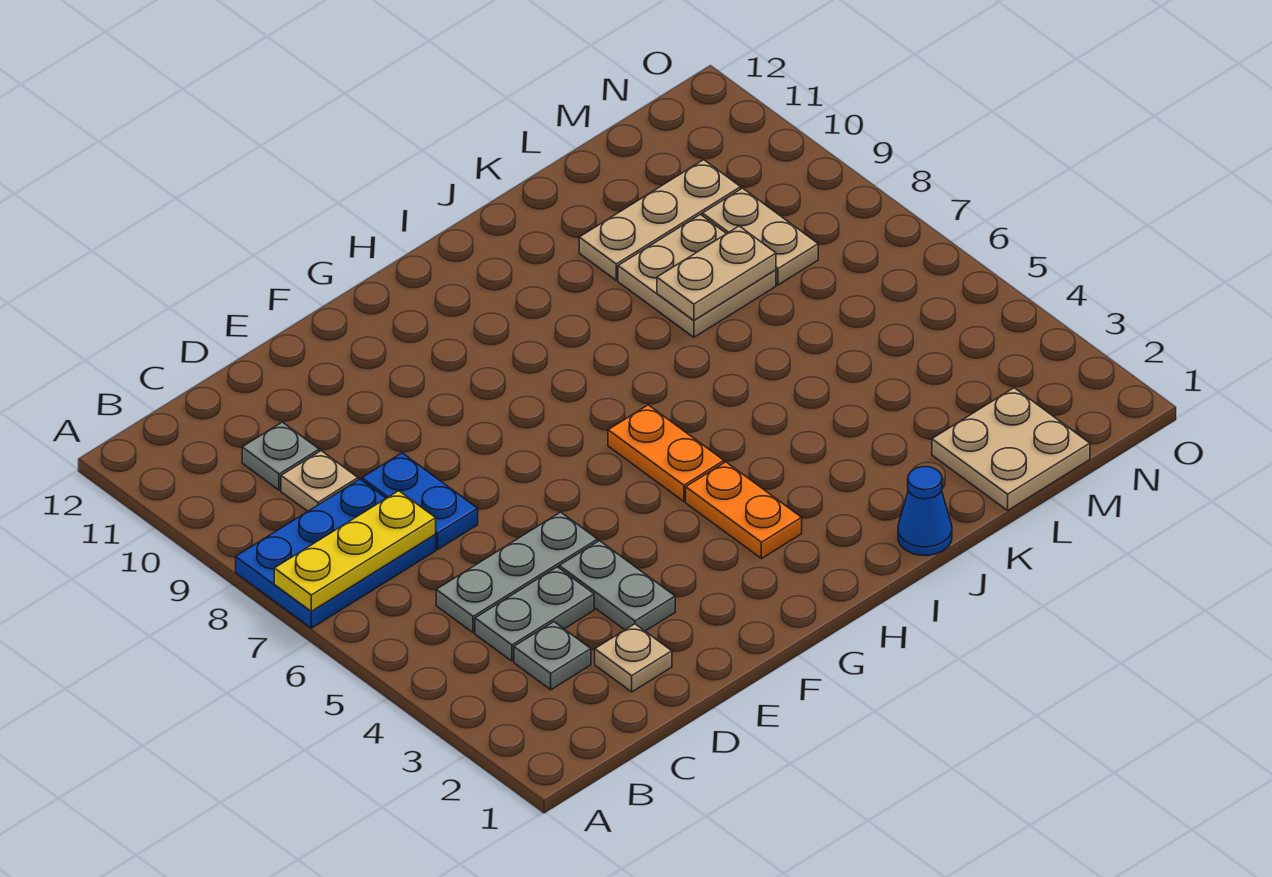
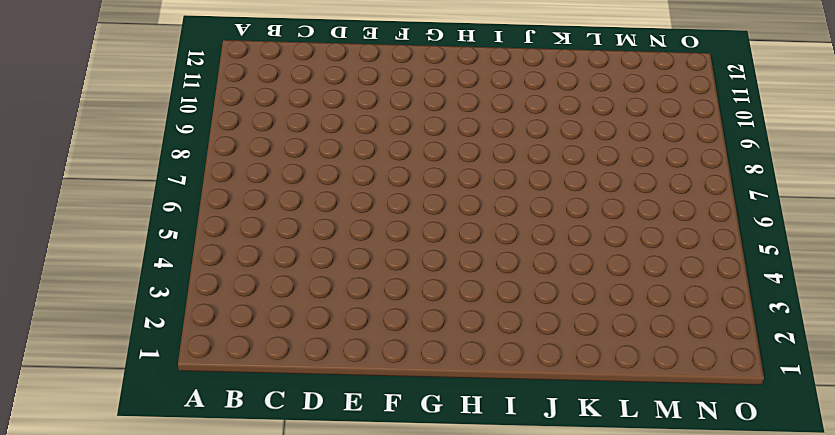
none -> blue plate A7:C8 level 1
none -> grey plate C3 level 1
none -> grey plate C4:D4 level 1

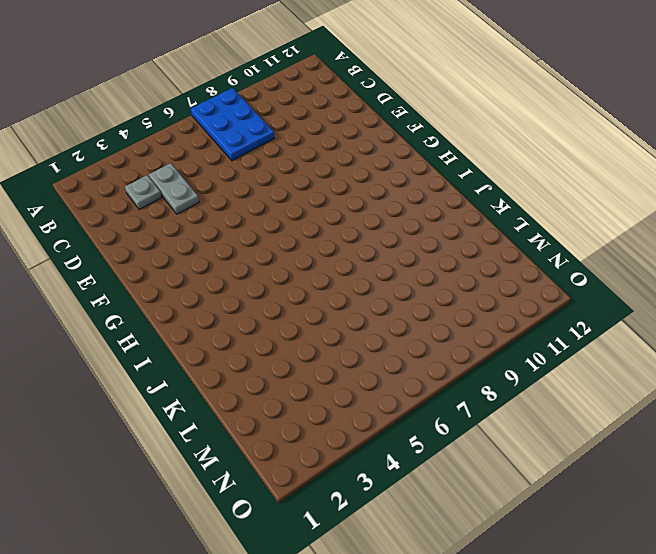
none -> grey plate C5:E5 level 1
none -> tan plate C9 level 1
none -> grey plate C10 level 1

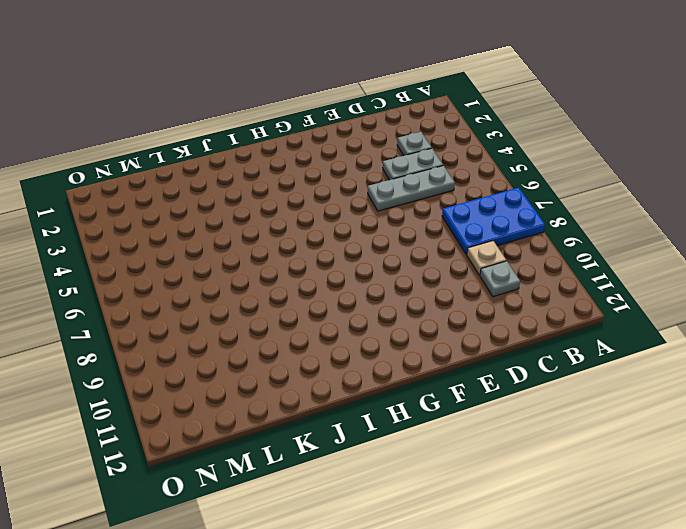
none -> tan plate D2 level 1
none -> blue plate D7:D8 level 1
none -> grey plate E3:E4 level 1

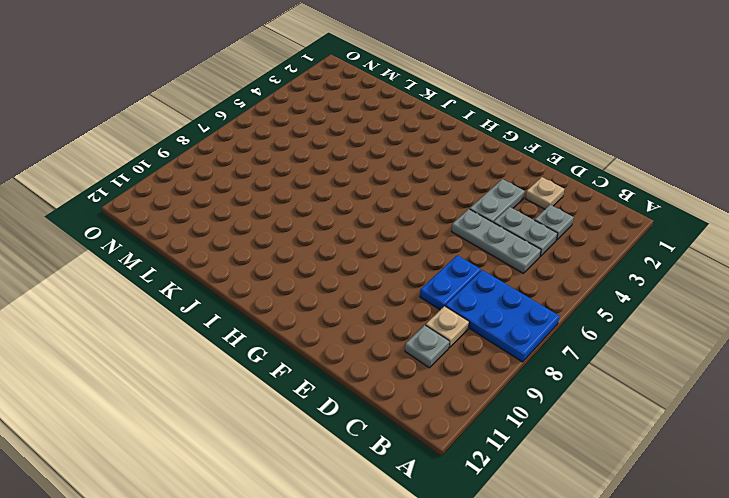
none -> orange plate H3:H4 level 1
none -> orange plate H5:H6 level 1
none -> blue cone J1 level 1

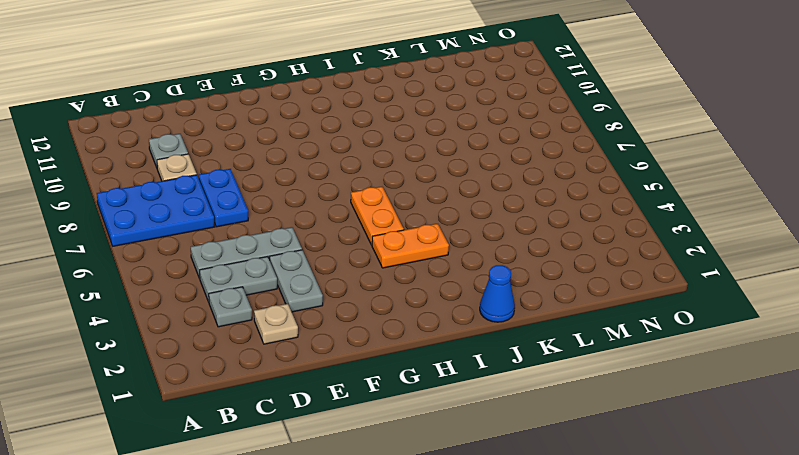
orange plate H4:I4 level 1 -> orange plate H3:H4 level 1
none -> tan plate K8:L9 level 1
none -> tan plate K10:M10 level 1
none -> tan plate L1:M2 level 1

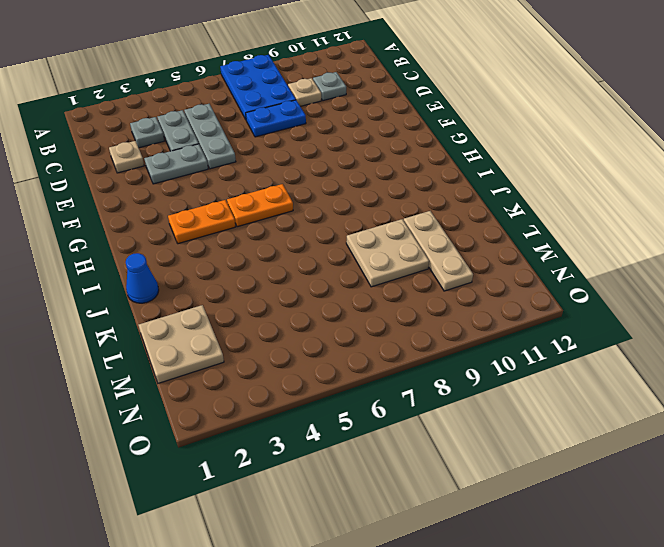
none -> tan plate M8:M9 level 1
none -> yellow plate A7:C7 level 2
none -> tan plate K8:L8 level 2

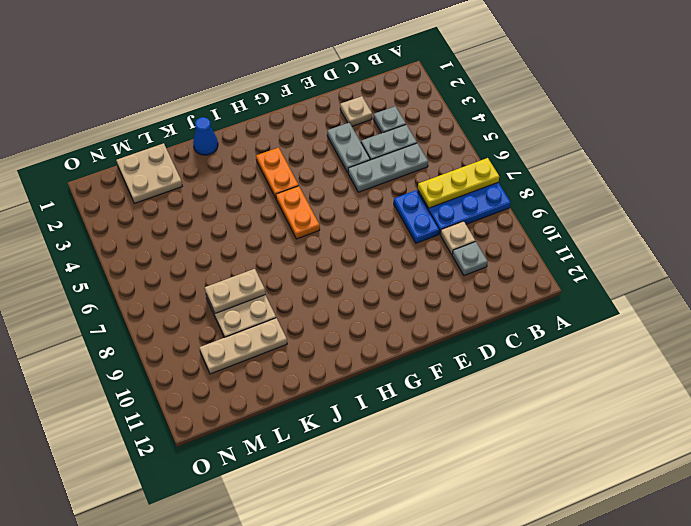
none -> tan plate M8:M9 level 1

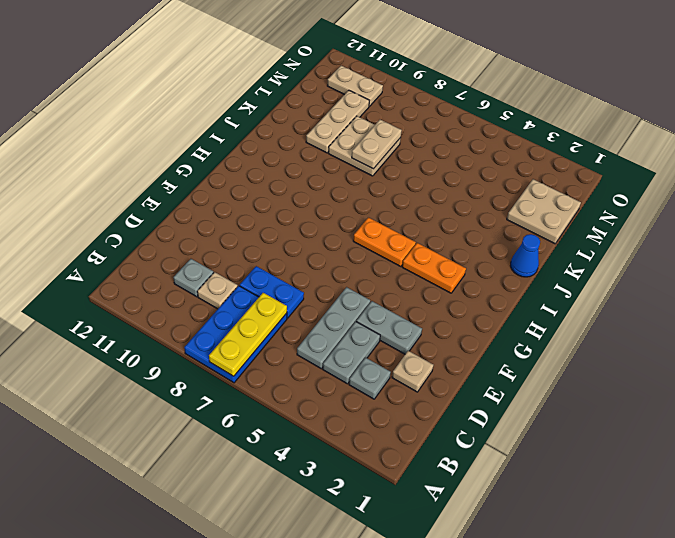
tan plate N10:N11 level 1 -> tan plate M8:M9 level 1

